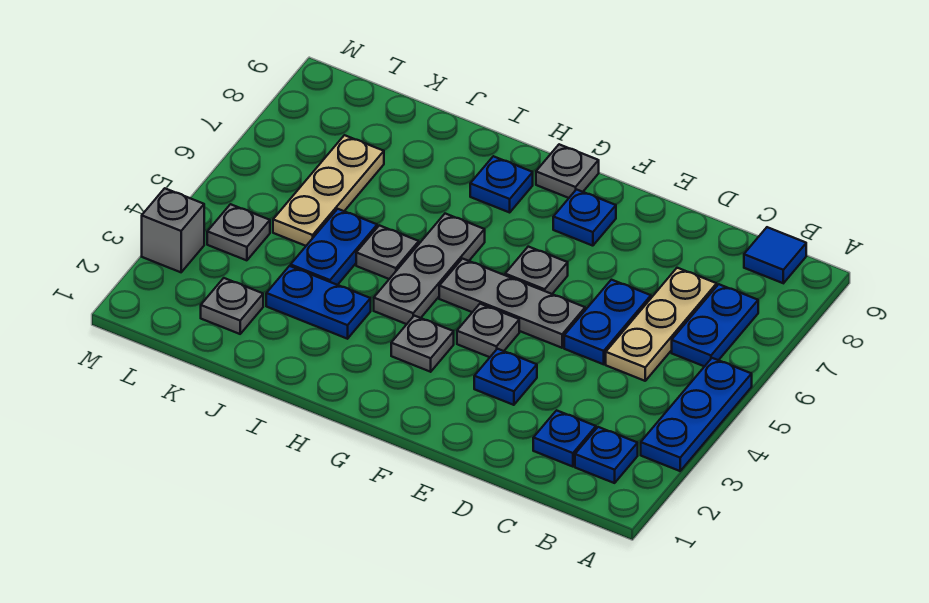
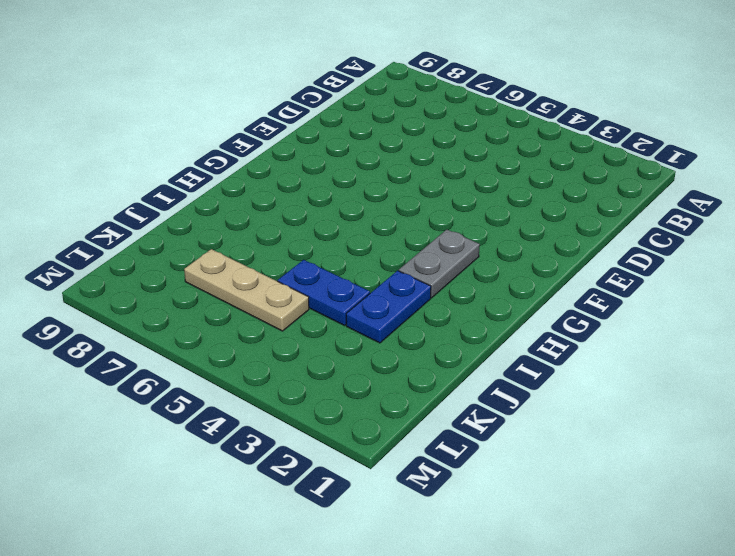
grey plate G3:H3 level 1 -> grey plate G3 level 1
none -> blue plate A3:A5 level 1
none -> blue plate B2 level 1
none -> blue plate B6:B7 level 1

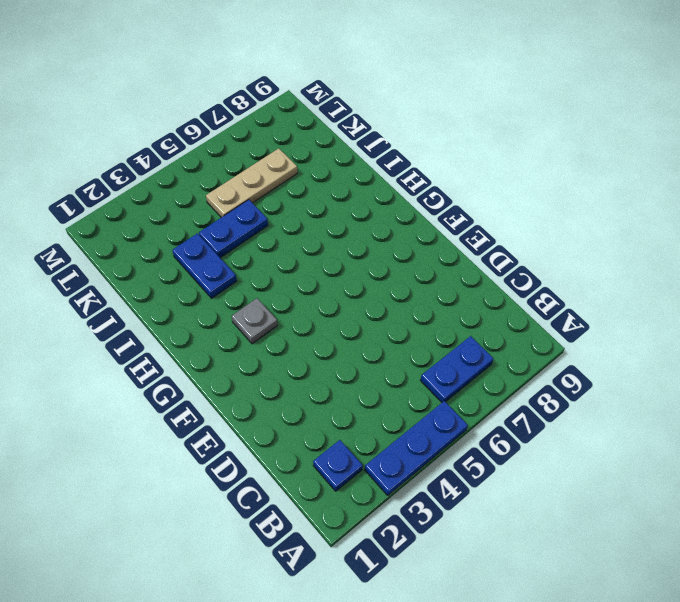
none -> blue tile B9 level 1
none -> blue plate C2 level 1
none -> tan plate C5:C7 level 1

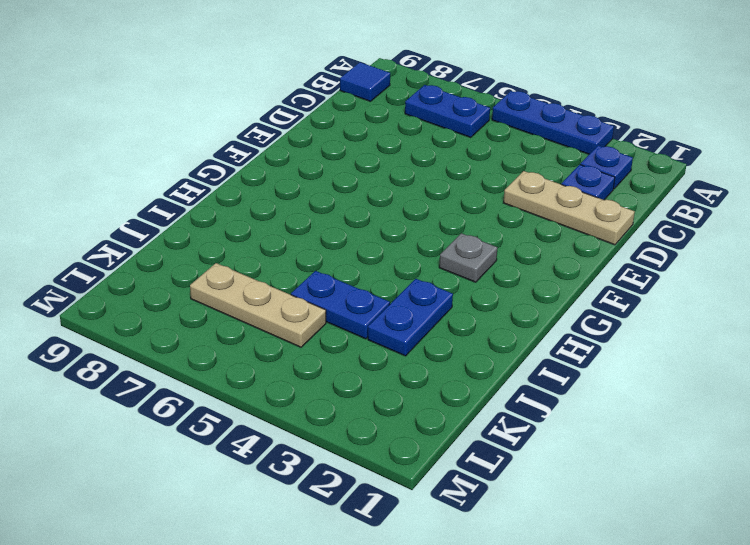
tan plate D1:D3 level 1 -> tan plate C5:C7 level 1
none -> blue plate D5:D6 level 1
none -> blue plate E3 level 1
none -> grey plate E5:G5 level 1

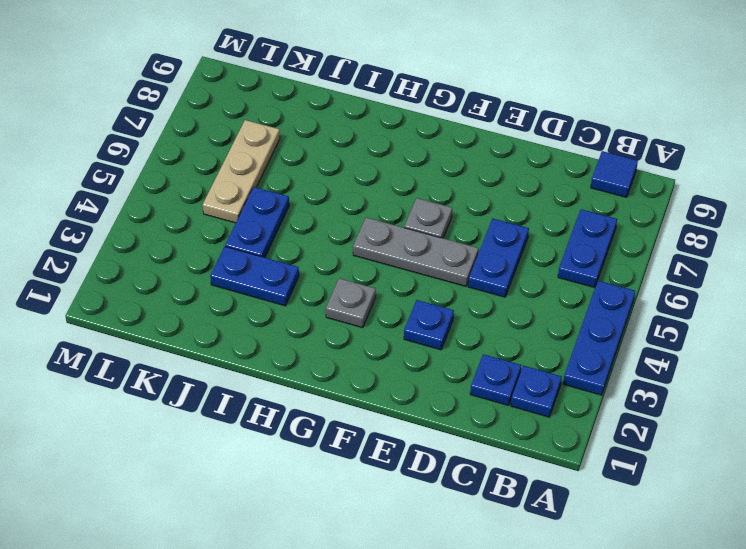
none -> tan plate C5:C7 level 1
none -> grey plate F4 level 1
none -> blue plate F8 level 1

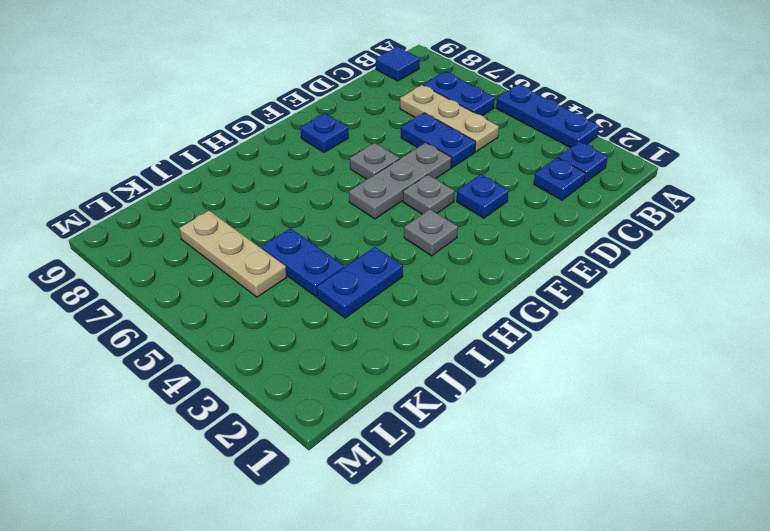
none -> grey plate G9 level 1
none -> grey plate H4:H6 level 1
none -> blue plate H8 level 1

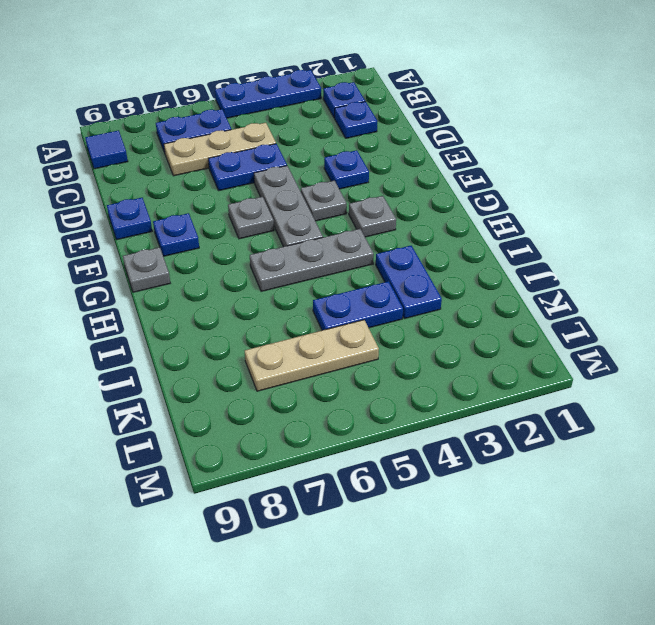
blue plate E9 level 1 -> blue plate H8 level 1
none -> grey plate I5 level 1
none -> grey plate K2 level 1
none -> grey plate L4 level 1

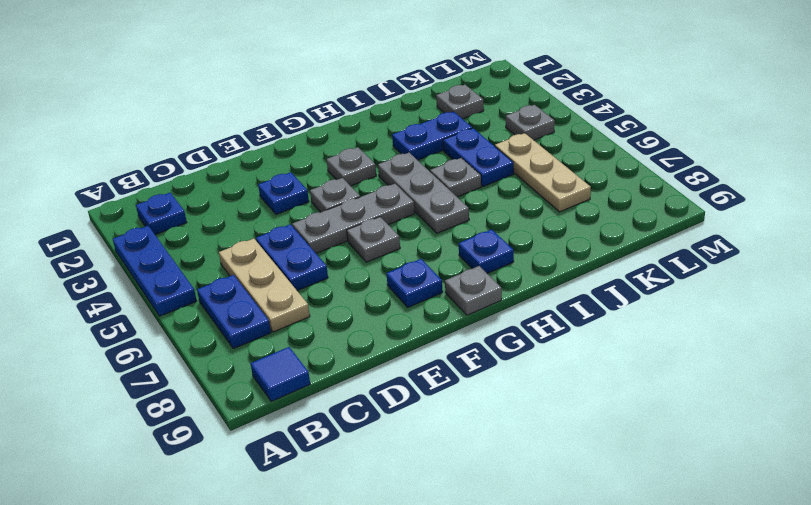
none -> blue plate C2 level 1
none -> grey brick M3 level 1

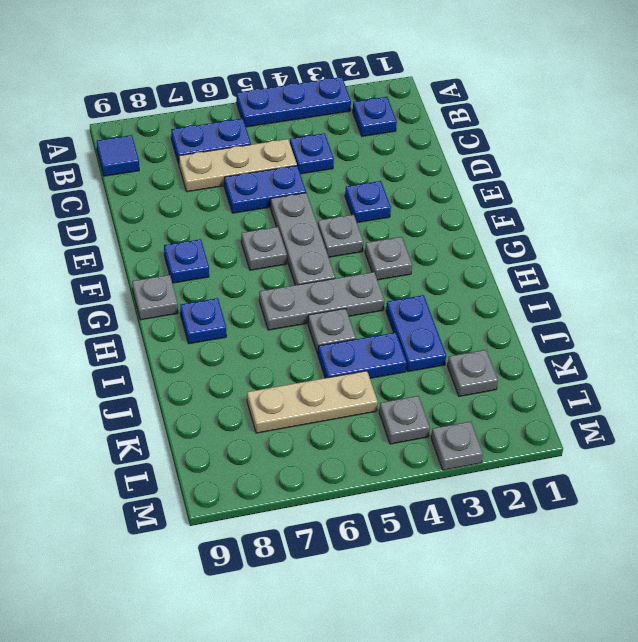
blue plate C4 level 1 -> blue plate C2 level 1
grey plate M3 level 1 -> grey brick M3 level 1

